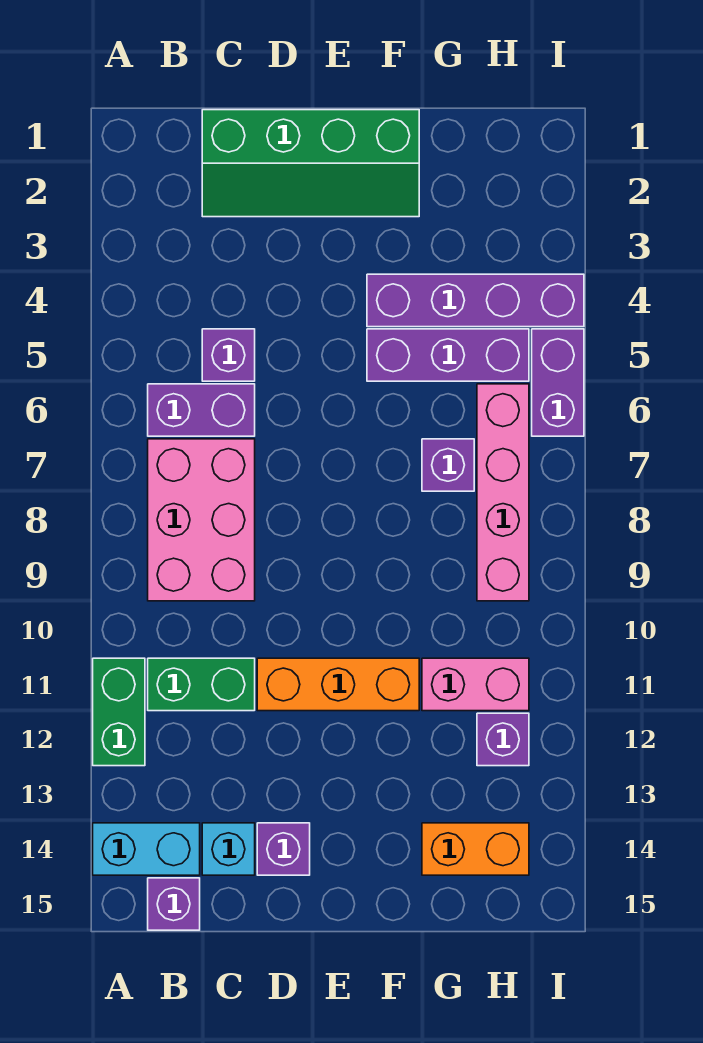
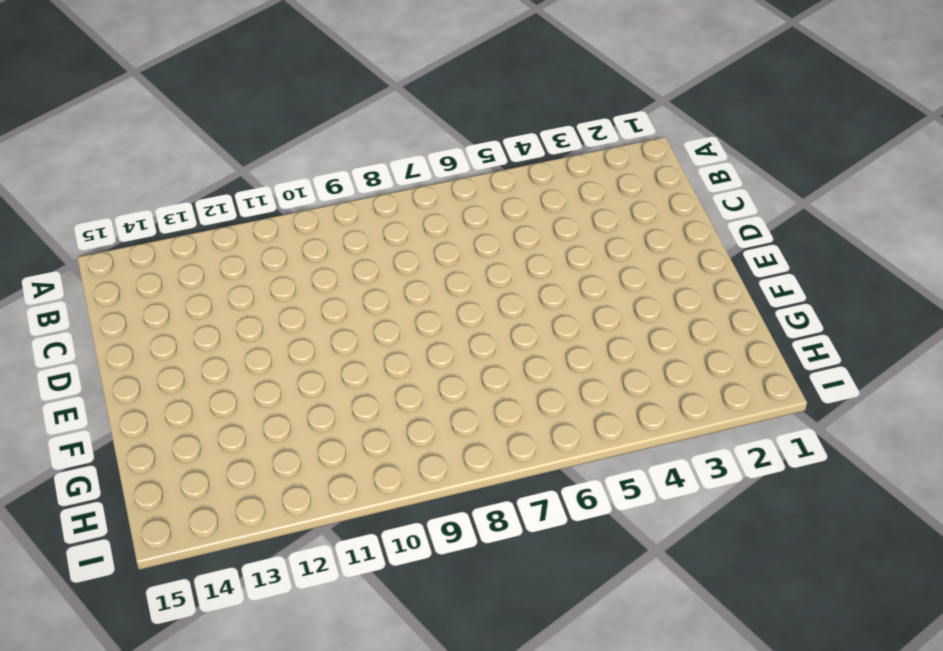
none -> green brick A11:A12 level 1
none -> cyan brick A14:B14 level 1
none -> purple brick B6:C6 level 1

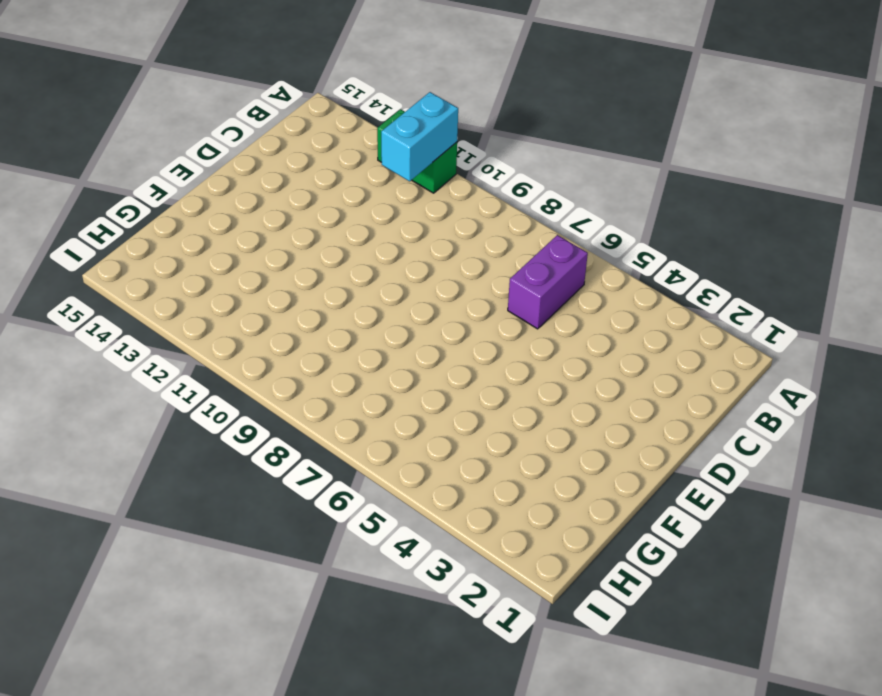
cyan brick A11:B11 level 2 -> cyan brick A14:B14 level 1
none -> pink brick B7:C9 level 1
none -> green brick B11:C11 level 1
none -> purple brick B15 level 1

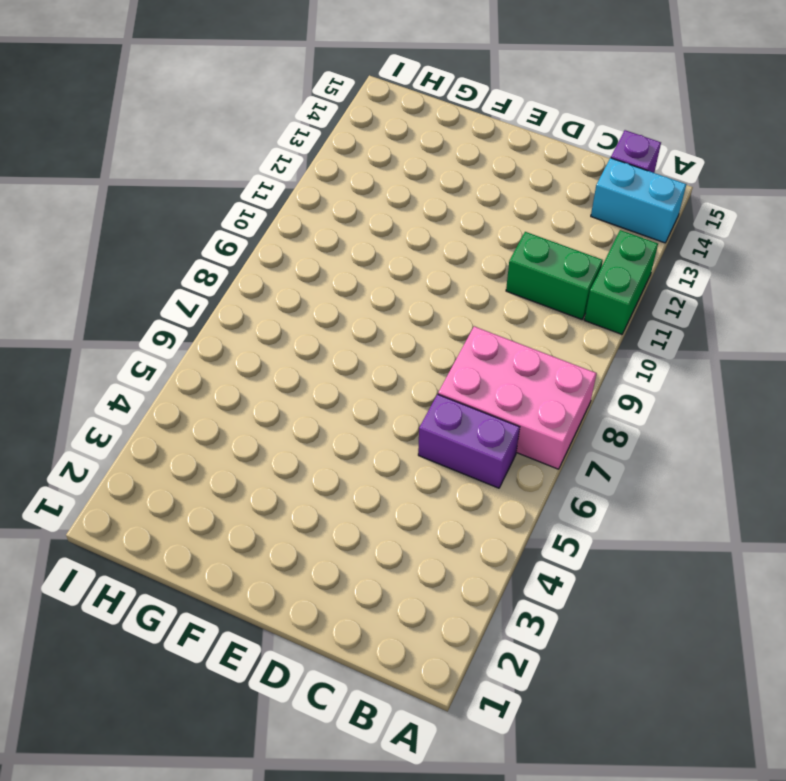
pink brick A7:C8 level 1 -> pink brick B7:C9 level 1
none -> green slope C1:F2 level 1 top 1
none -> purple brick C5 level 1
none -> cyan brick C14 level 1

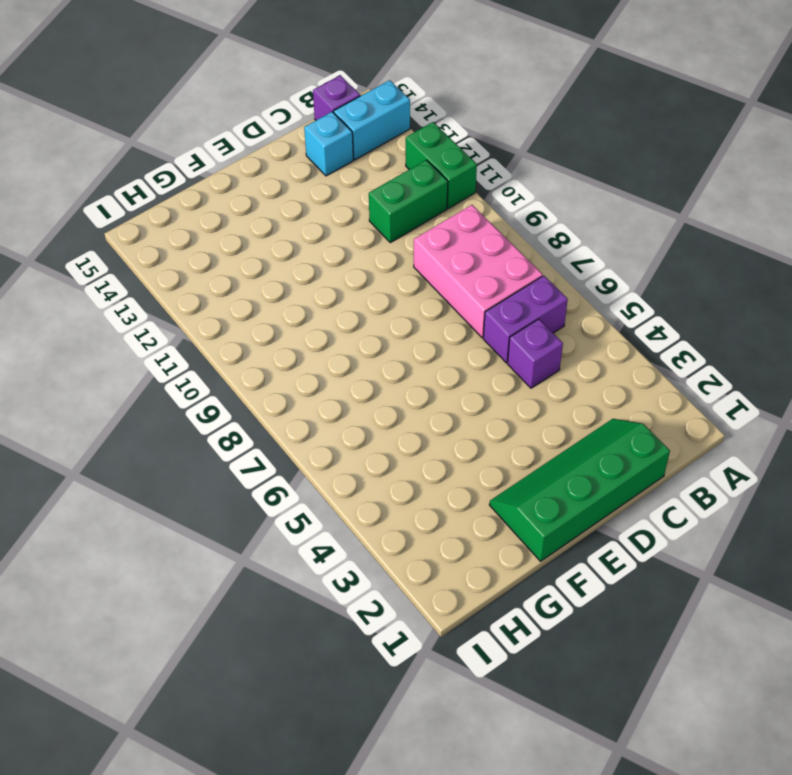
none -> orange brick D11:F11 level 1
none -> purple brick D14 level 1
none -> purple brick F4:I4 level 1

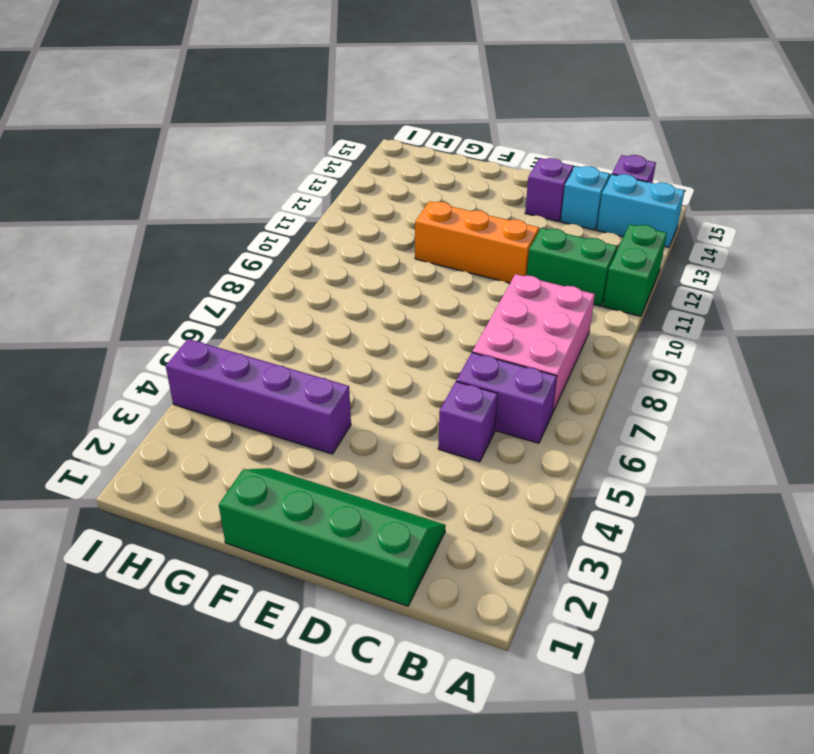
none -> purple brick F5:H5 level 1
none -> purple brick G7 level 1
none -> pink brick G11:H11 level 1

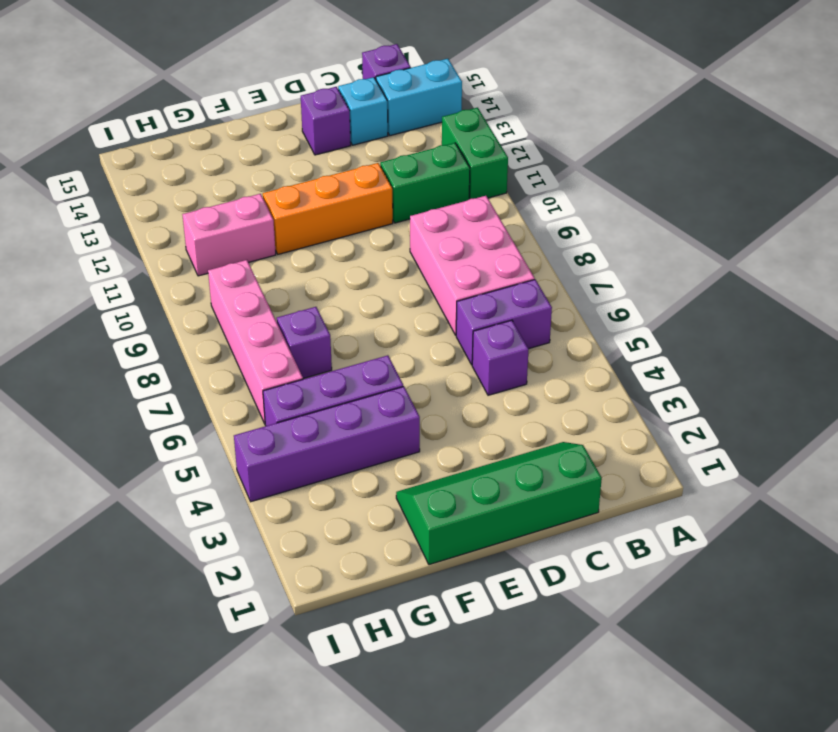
none -> orange brick G14:H14 level 1
none -> purple brick H12 level 1
none -> purple brick I5:I6 level 1

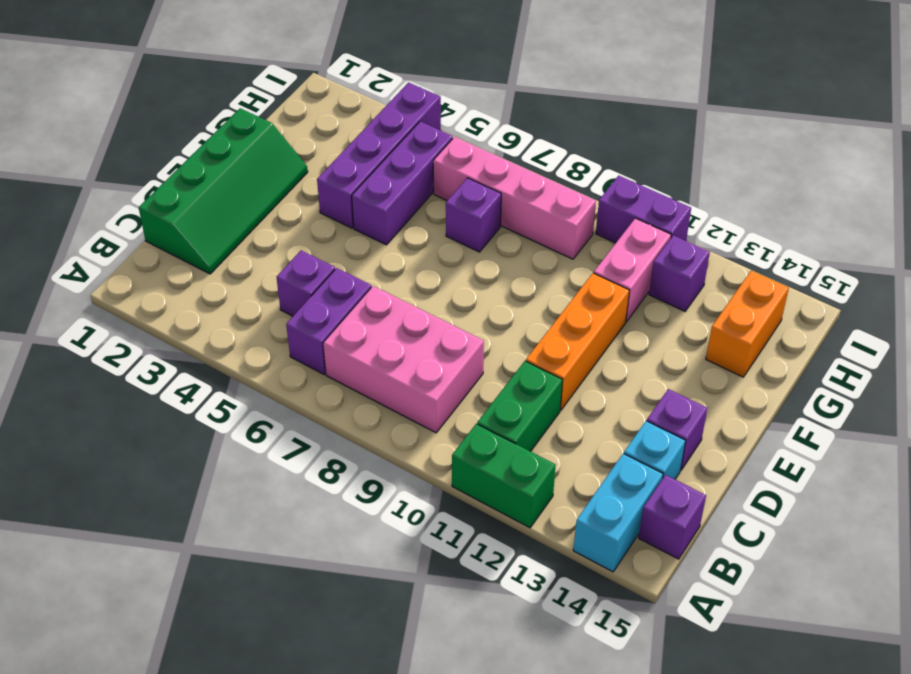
purple brick I10:I11 level 1 -> purple brick I5:I6 level 1

